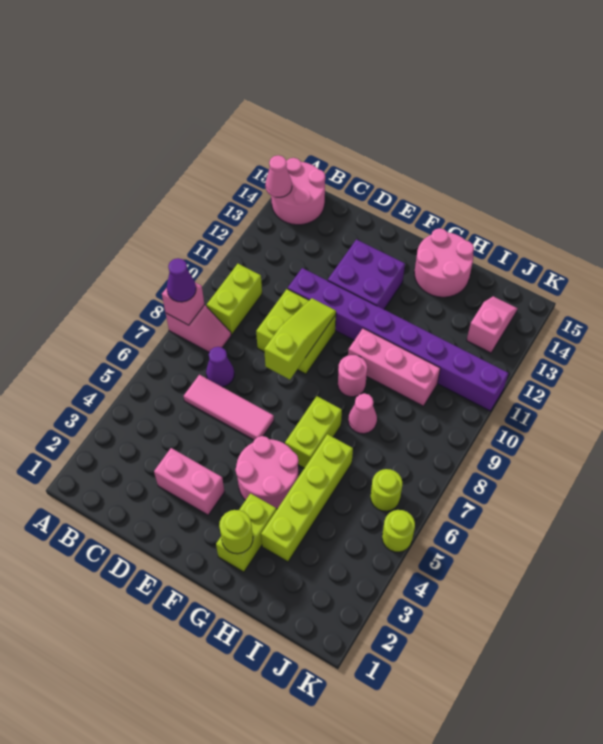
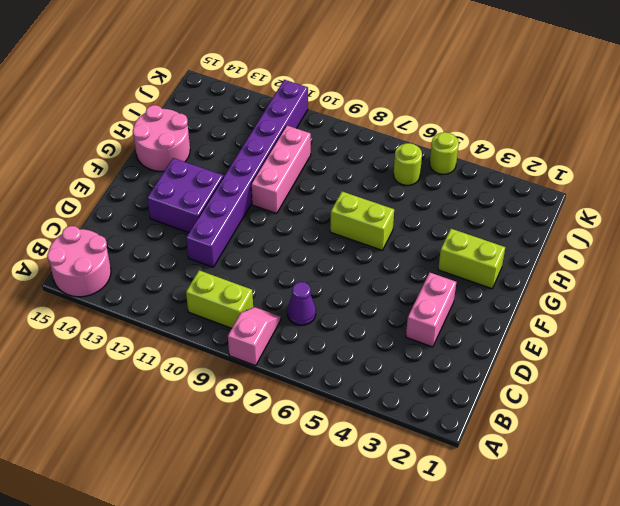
none -> pink tile C6:E6 level 1
none -> lime brick D9:E10 level 1
none -> pink round brick F4:G5 level 1

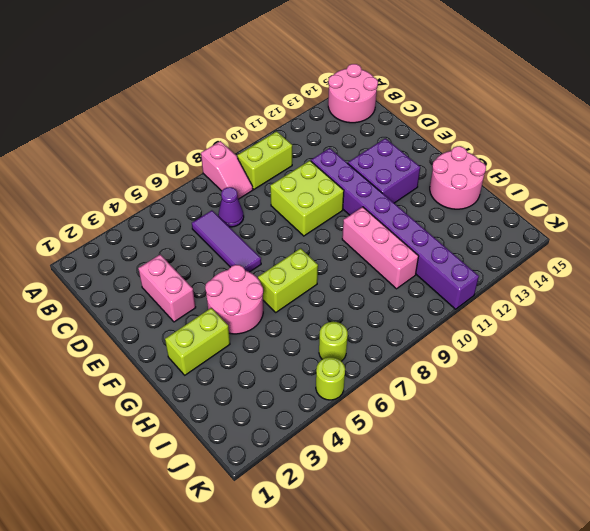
purple tile C6:E6 level 1 -> pink tile C6:E6 level 1
none -> pink round brick G9 level 1
none -> lime brick H3:H6 level 1
none -> pink cone H8 level 1

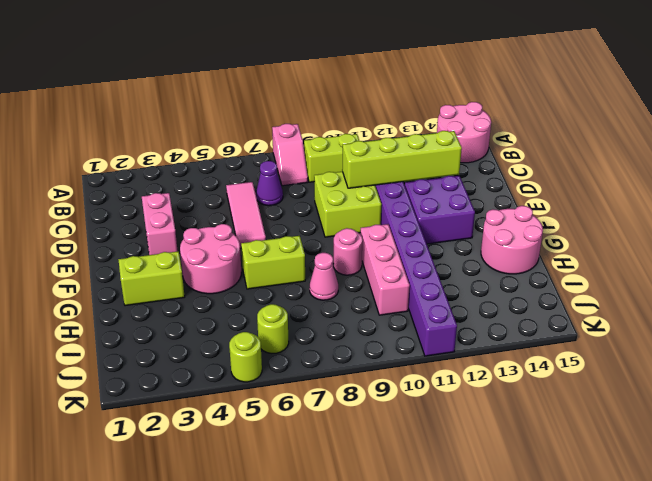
lime brick D10:D13 level 2 -> lime brick H3:H6 level 1
none -> pink slope J13:J14 level 1 top 13
none -> pink brick A8 level 2
none -> pink cone A14 level 2

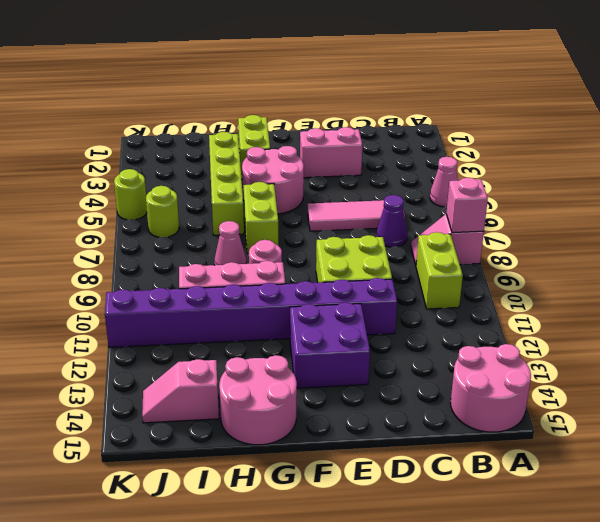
pink cone A5 level 1 -> pink cone A14 level 2
pink slope I14:J14 level 1 top I -> pink slope J13:J14 level 1 top 13
none -> lime slope E8:E10 level 2 top 8
none -> lime round brick G2 level 2
none -> purple cone A8 level 3

